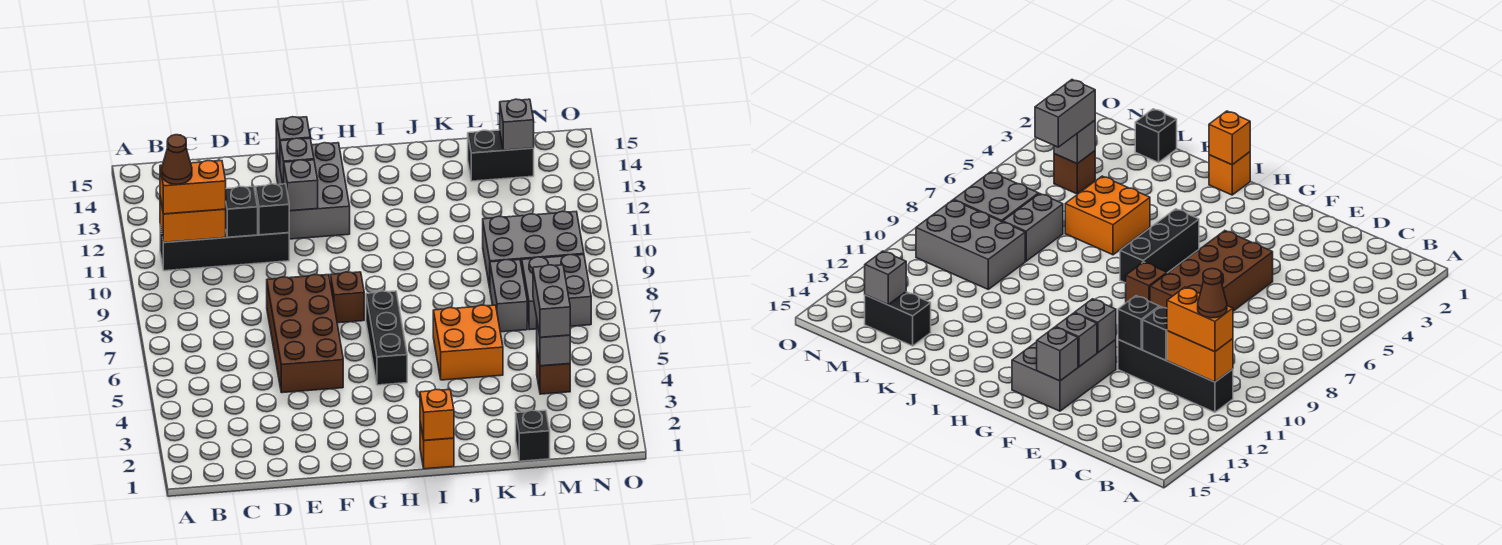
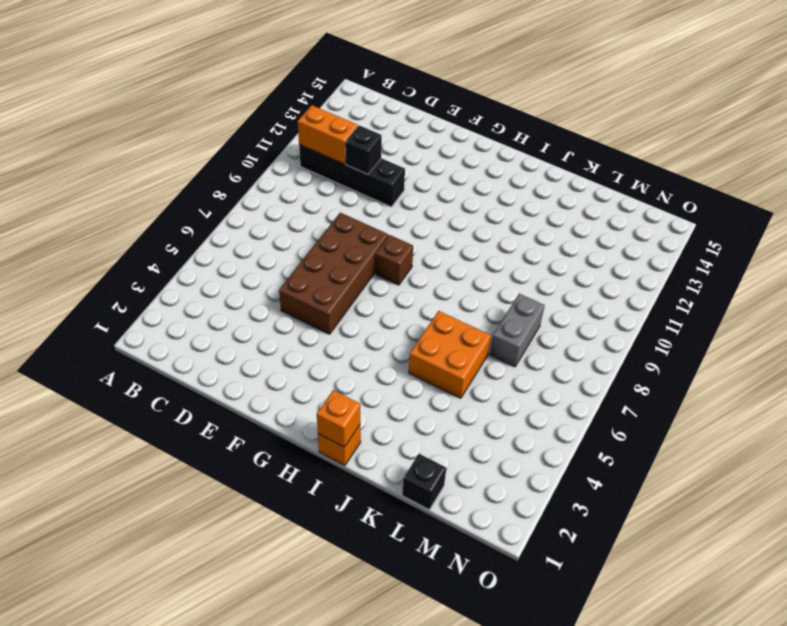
none -> grey brick F12:G14 level 1
none -> black brick H5:H7 level 1
none -> grey brick L9:N10 level 1

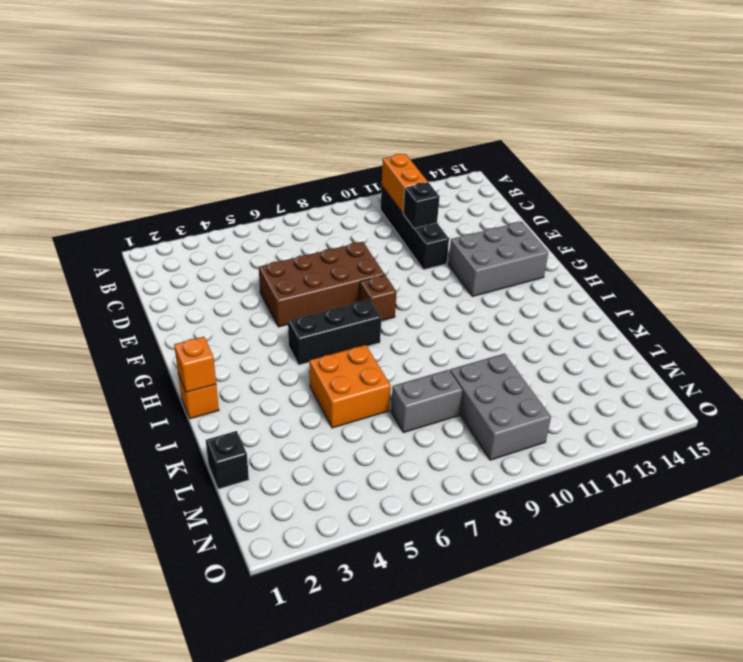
none -> black brick L14:M14 level 1
none -> brown brick M4 level 1
none -> grey brick M7:N8 level 1

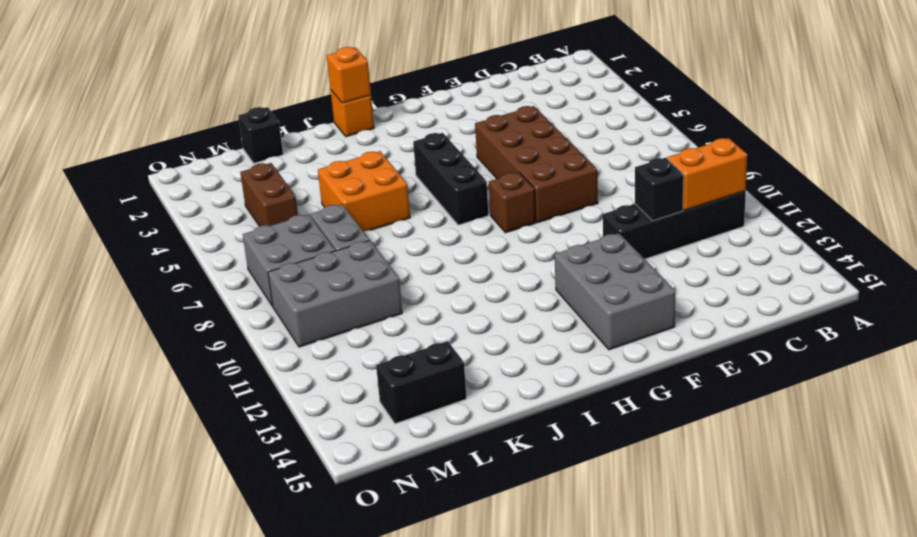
brown brick M4:M5 level 1 -> brown brick M4 level 1
none -> black brick E11 level 2
none -> grey brick F12 level 2
none -> grey brick F13 level 2

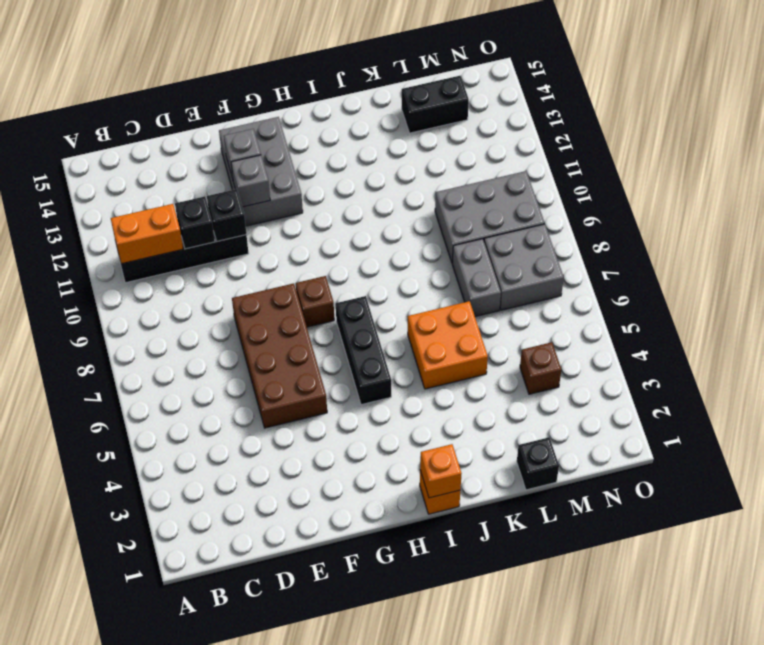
none -> grey brick F14 level 2
none -> grey brick M4 level 2
none -> grey brick M14 level 2

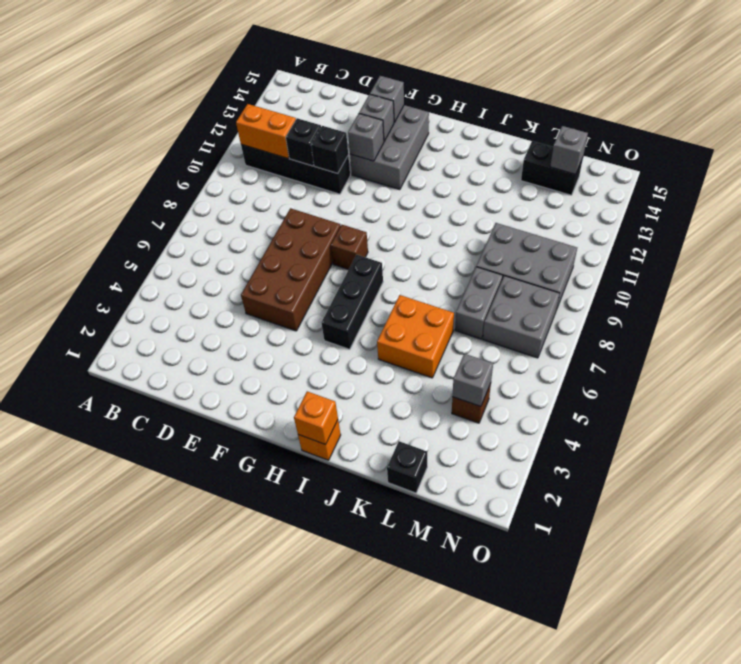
none -> orange brick B11:C11 level 3
none -> grey brick M4:M5 level 3
none -> brown cone B11 level 4

